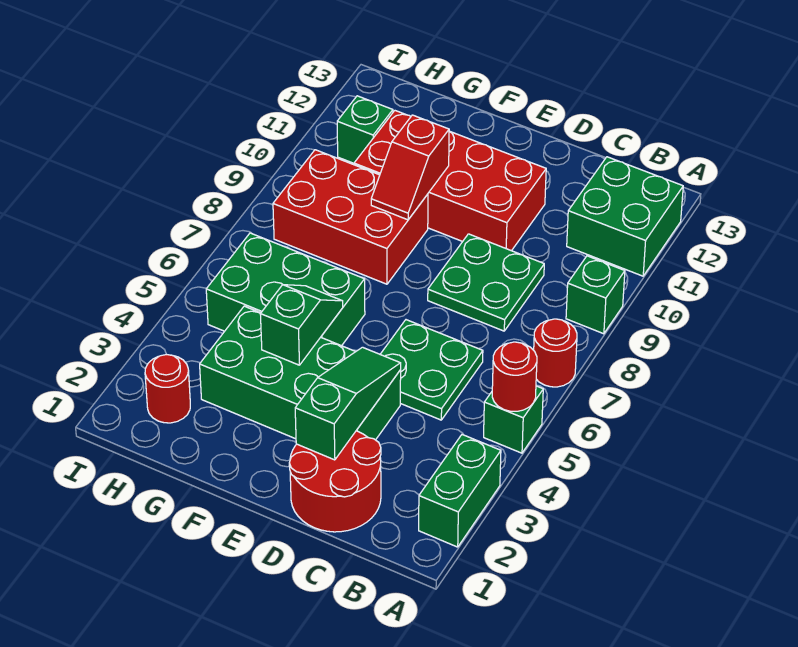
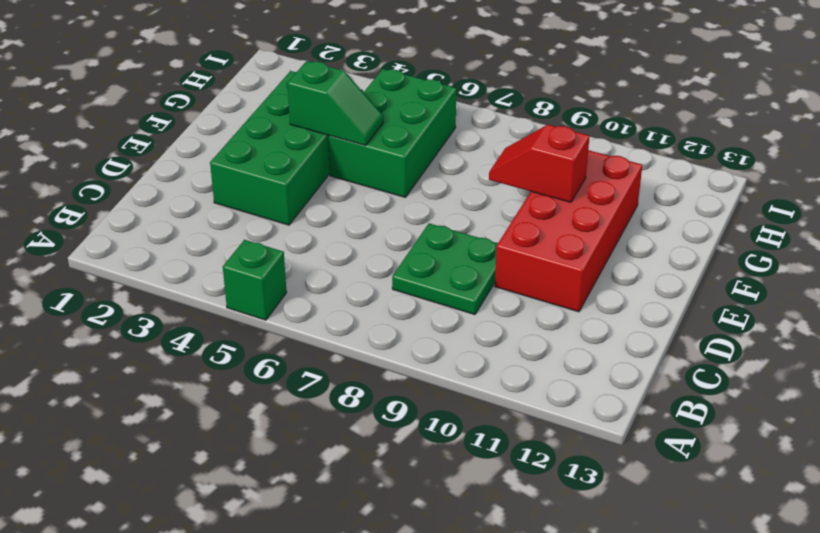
none -> green brick A2:A3 level 1
none -> red round brick A7 level 1
none -> green brick A9 level 1

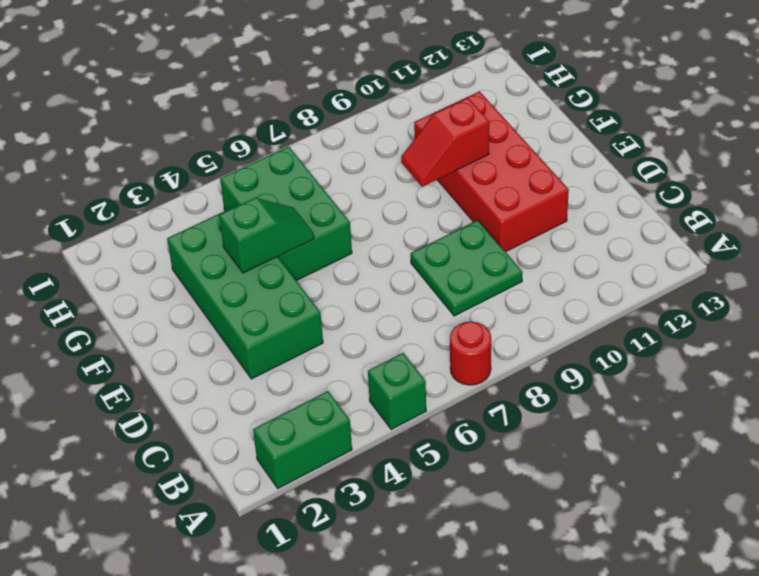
none -> green brick A9 level 1
none -> green brick A11:B12 level 1
none -> red round brick C1:D2 level 1

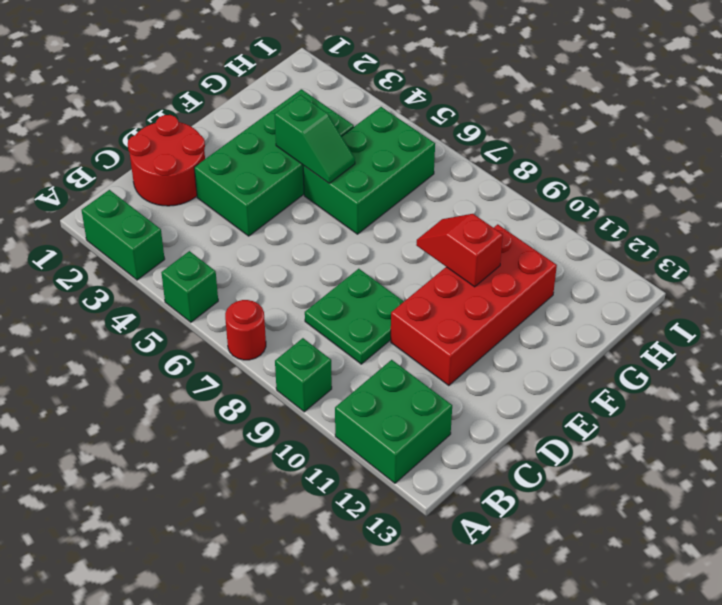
none -> green plate C5:D6 level 1
none -> red brick F8:H9 level 1
none -> red round brick H2 level 1

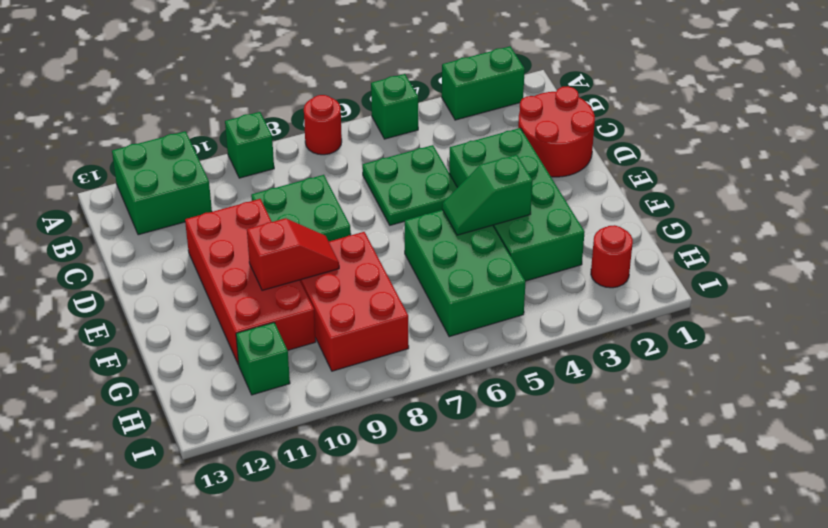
none -> red round brick A5 level 2
none -> green slope D2:D4 level 2 top 2

